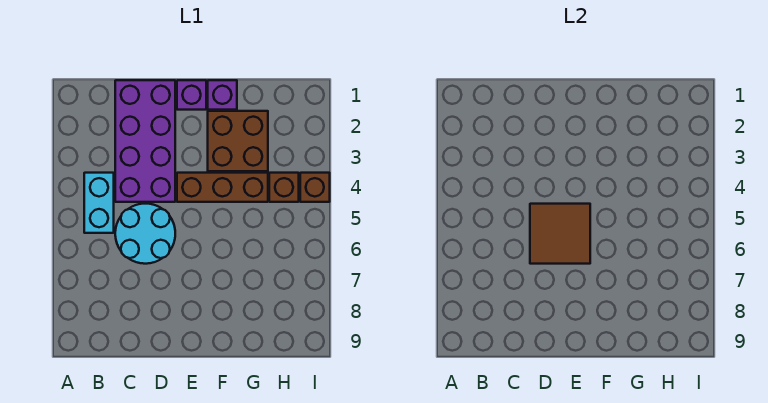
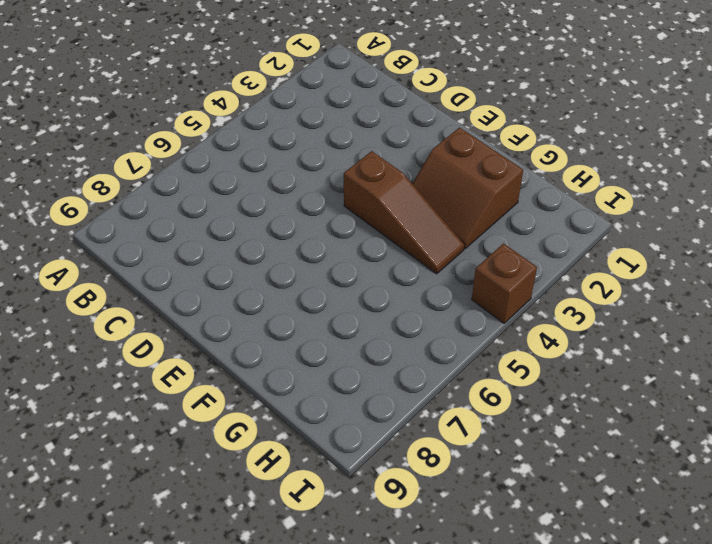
brown slope E4:G4 level 1 top E -> brown brick E4:G4 level 1
brown slope F2:G3 level 1 top 2 -> brown brick F2:G3 level 1
none -> cyan brick B4:B5 level 1
none -> purple brick C1:D4 level 1

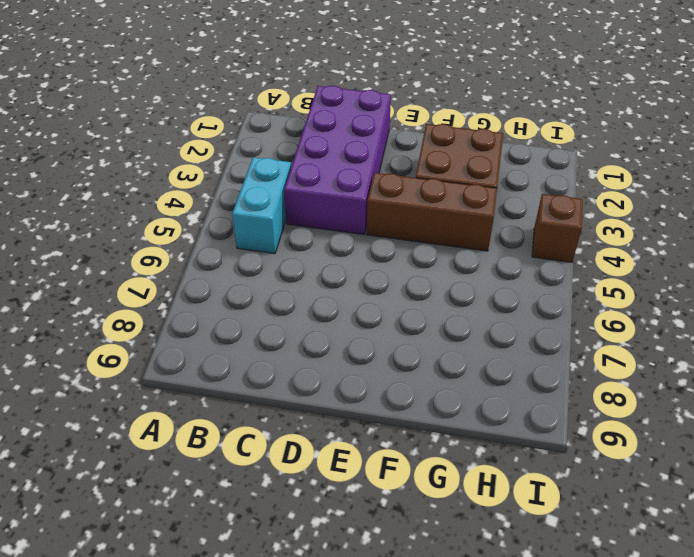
none -> cyan round brick C5:D6 level 1
none -> purple brick E1 level 1

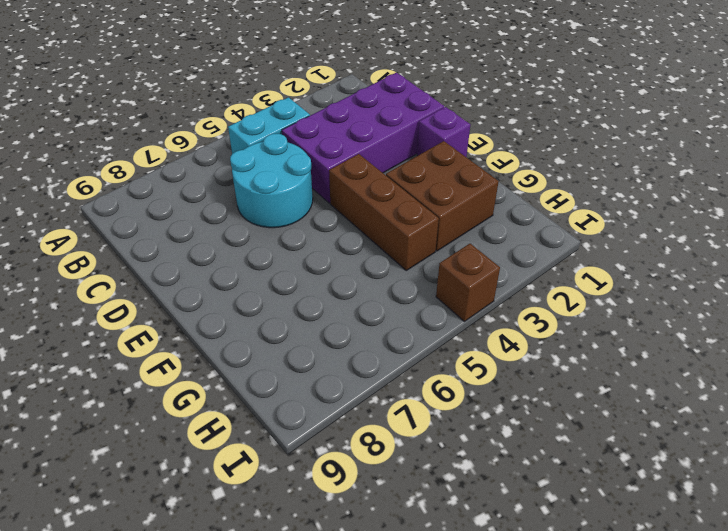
none -> purple brick F1 level 1
none -> brown brick H4 level 1

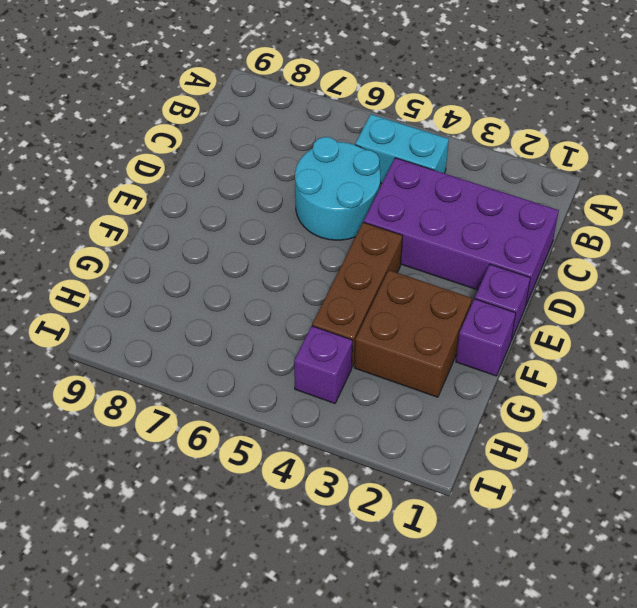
purple brick H4 level 1 -> brown brick H4 level 1
none -> brown brick I4 level 1
none -> brown tile D5:E6 level 2

